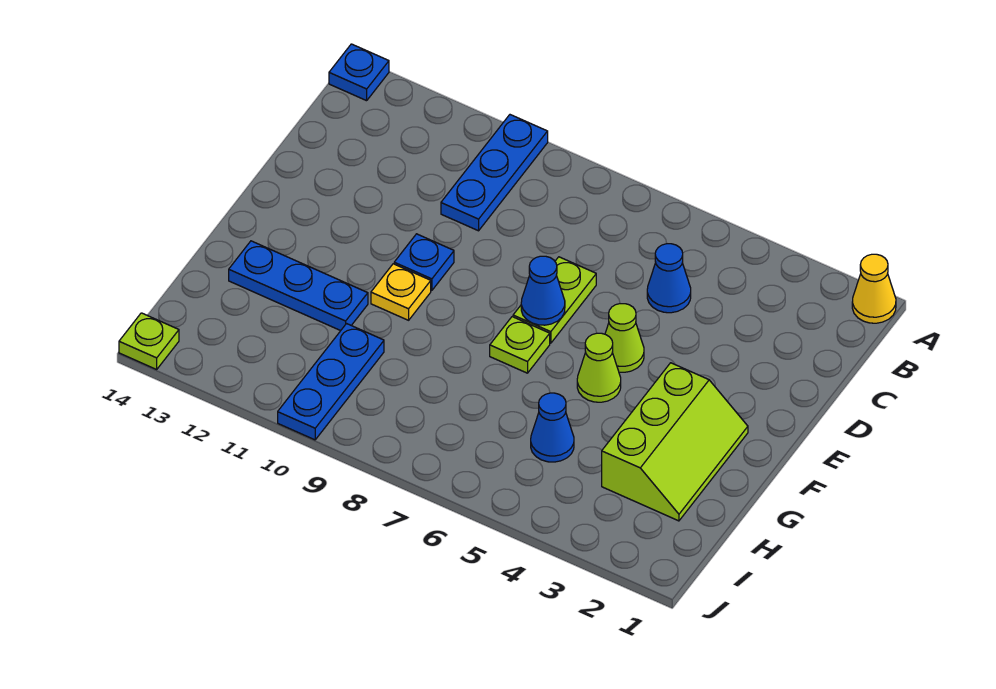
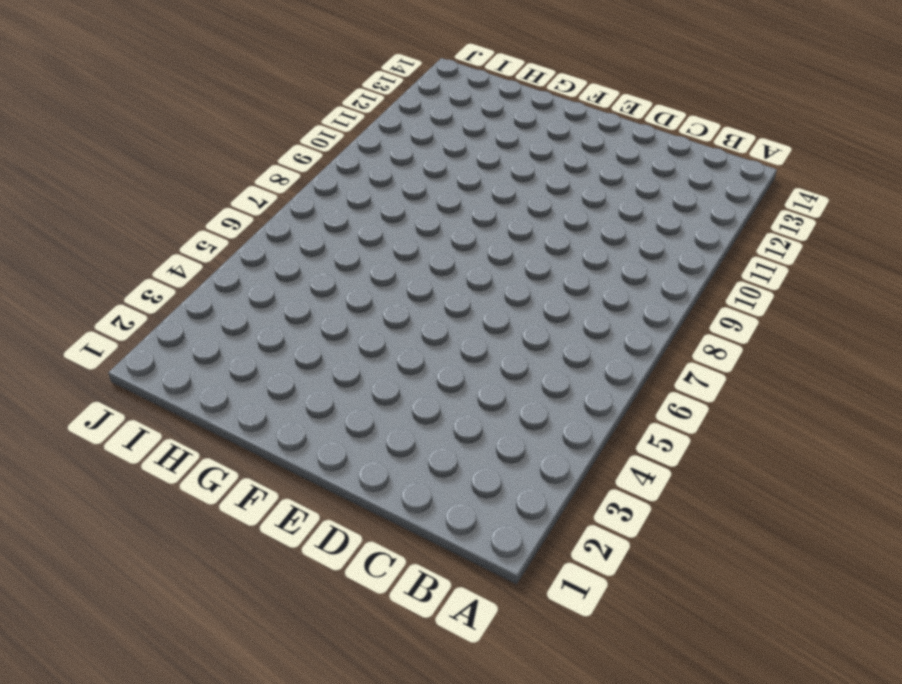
none -> yellow cone A1 level 1
none -> blue plate A10:C10 level 1
none -> blue plate A14 level 1

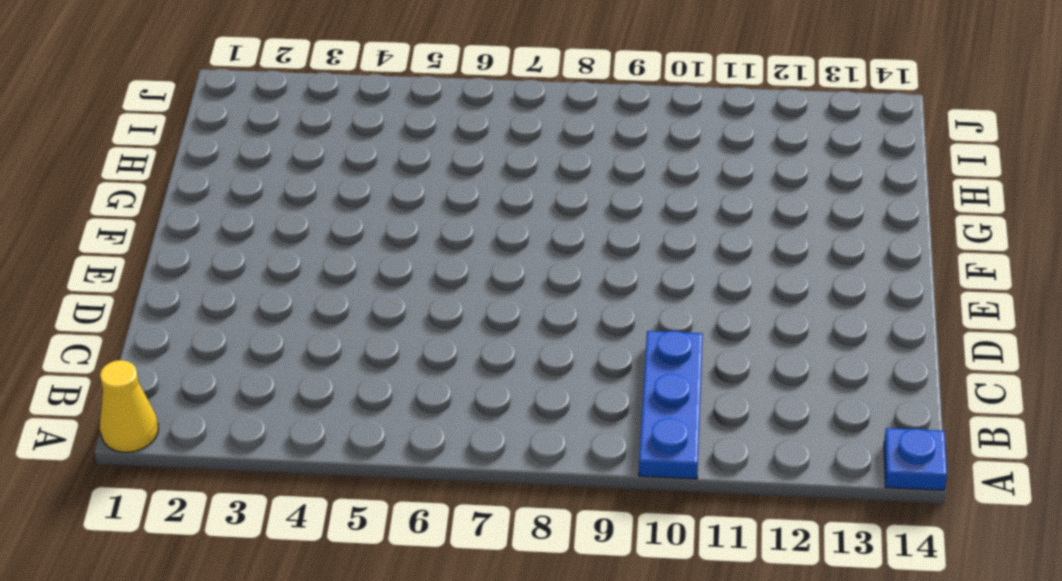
none -> blue cone C5 level 1
none -> lime plate D7:E7 level 1
none -> lime cone E5 level 1

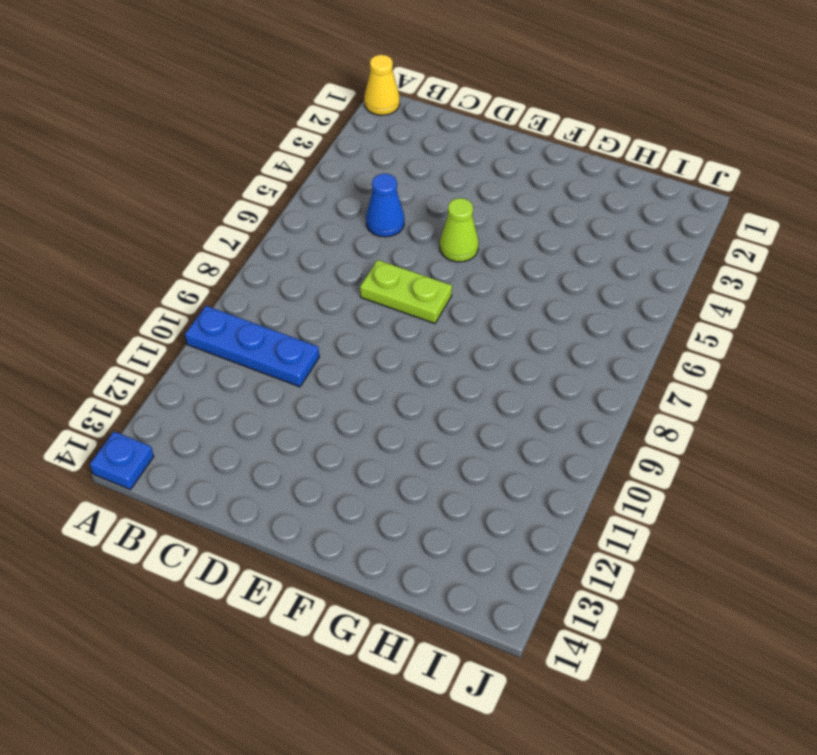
none -> blue plate E10 level 1
none -> lime slope F2:H3 level 1 top 3
none -> lime cone F5 level 1

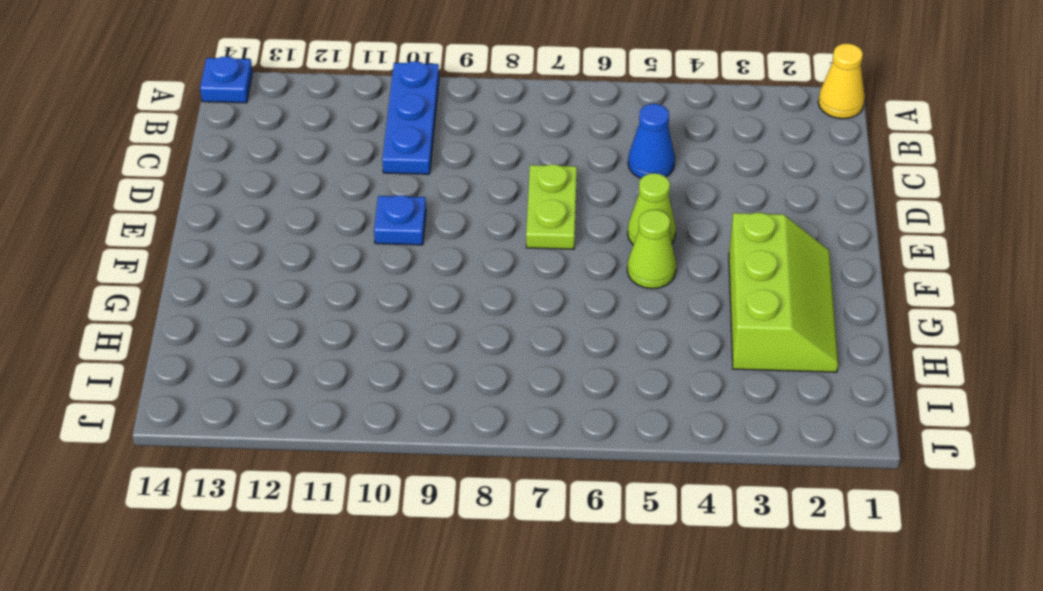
none -> lime plate F7 level 1
none -> yellow plate F10 level 1
none -> blue plate G11:G13 level 1

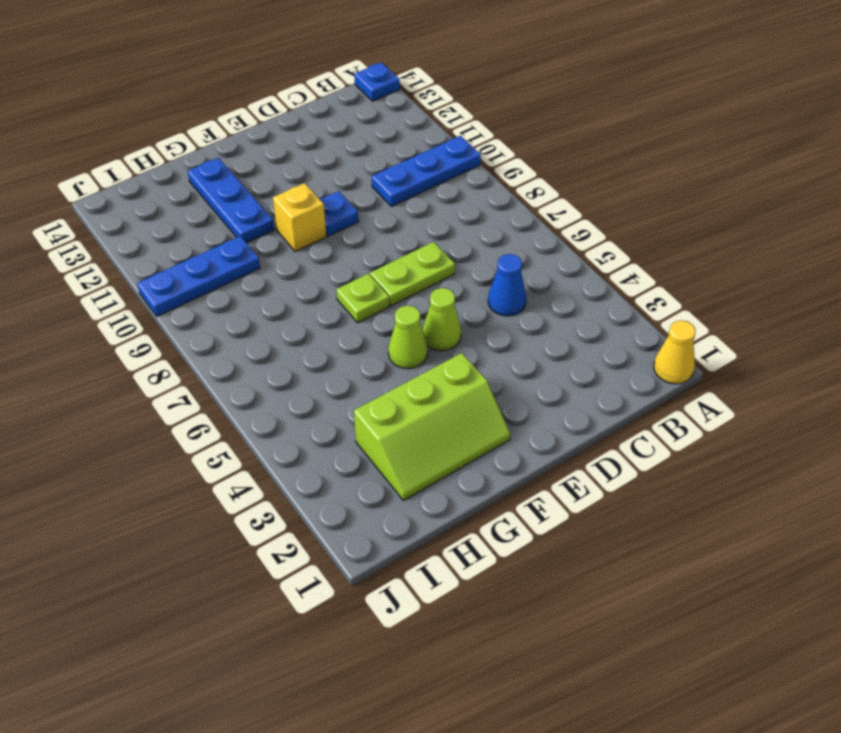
yellow brick F10 level 1 -> yellow plate F10 level 1
none -> blue cone H5 level 1
none -> lime plate J14 level 1
none -> blue cone E7 level 2

